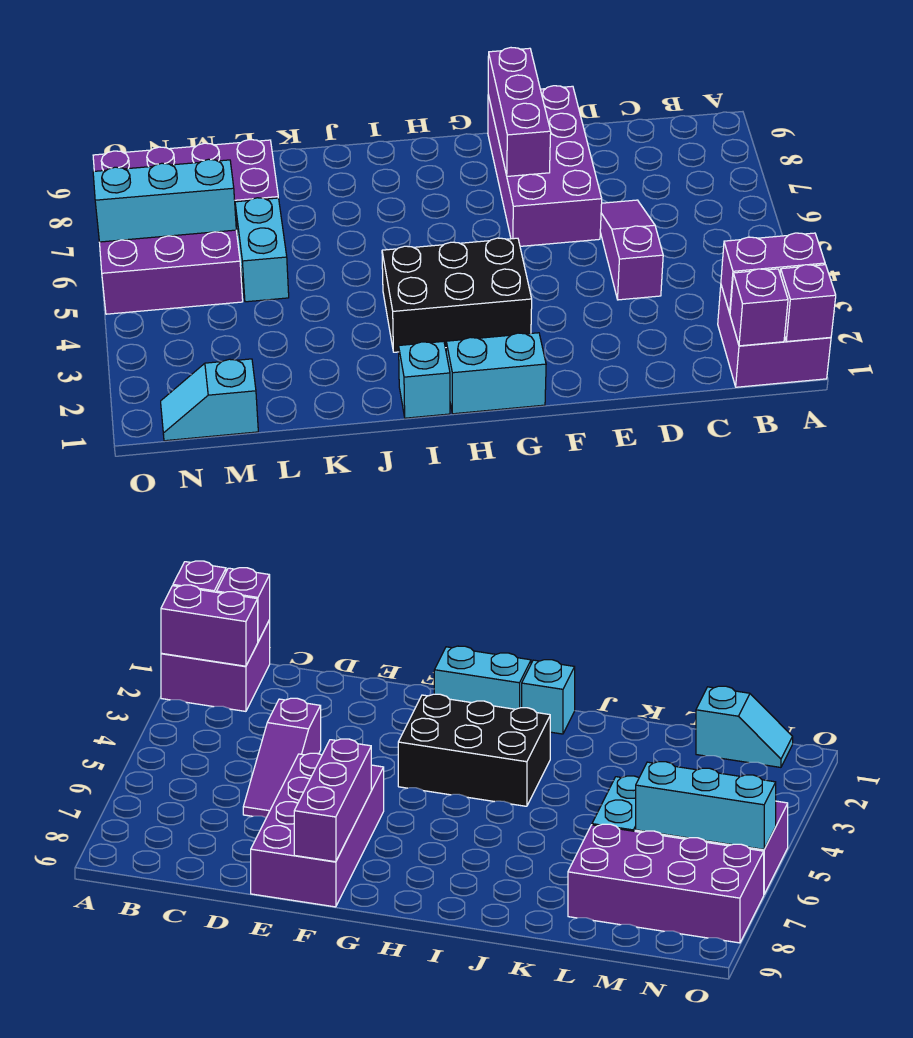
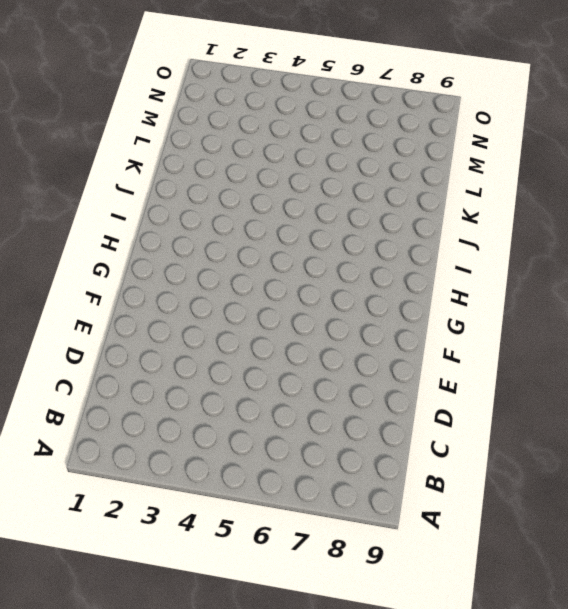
none -> purple brick A1:B2 level 1
none -> purple slope D4:D6 level 1 top 4
none -> purple brick E6:F9 level 1

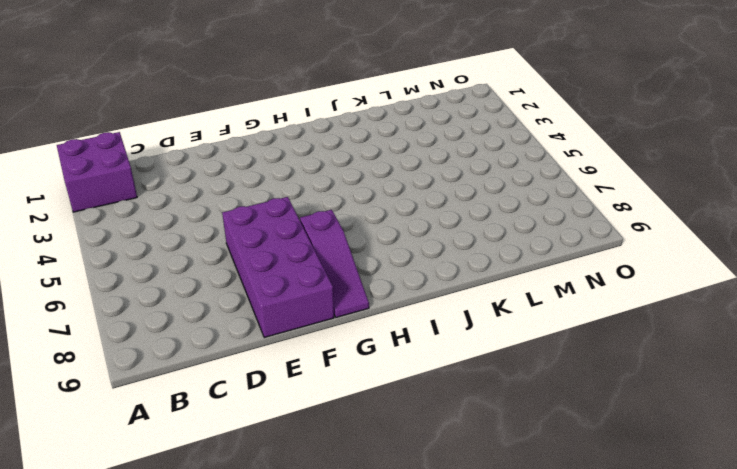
purple slope G7:G9 level 1 top 7 -> purple slope D4:D6 level 1 top 4
none -> cyan brick G1:H1 level 1
none -> black brick G3:I4 level 1
none -> cyan brick I1 level 1

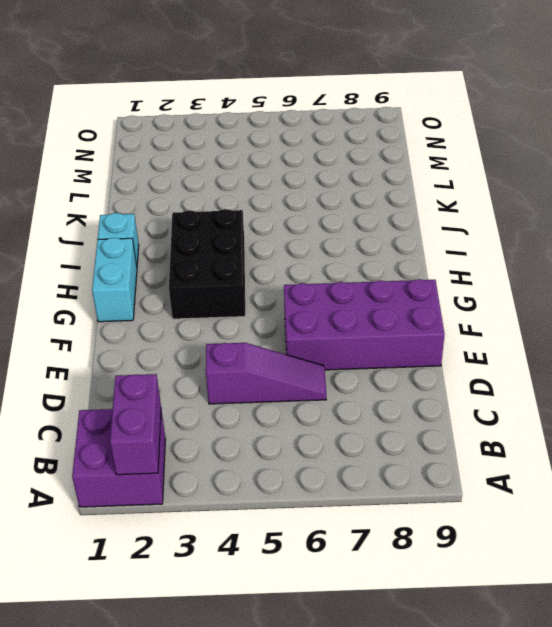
none -> cyan brick L5:L6 level 1
none -> purple brick L7:O8 level 1
none -> cyan slope M1:N1 level 1 top M

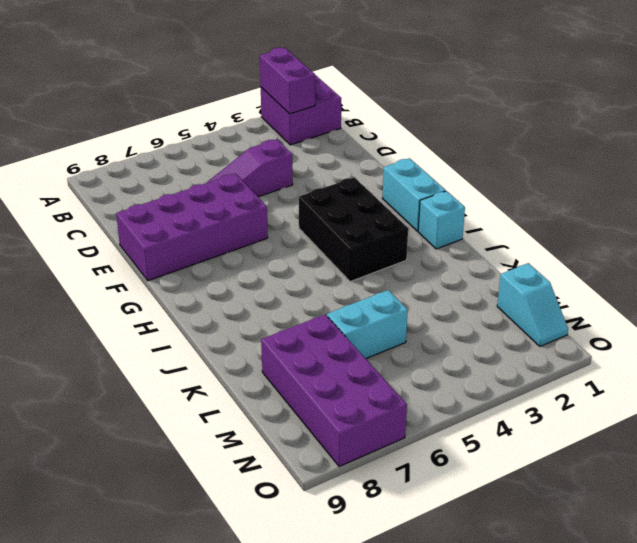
none -> purple brick M5:O6 level 1
none -> purple brick A1 level 2
none -> purple brick B1 level 2

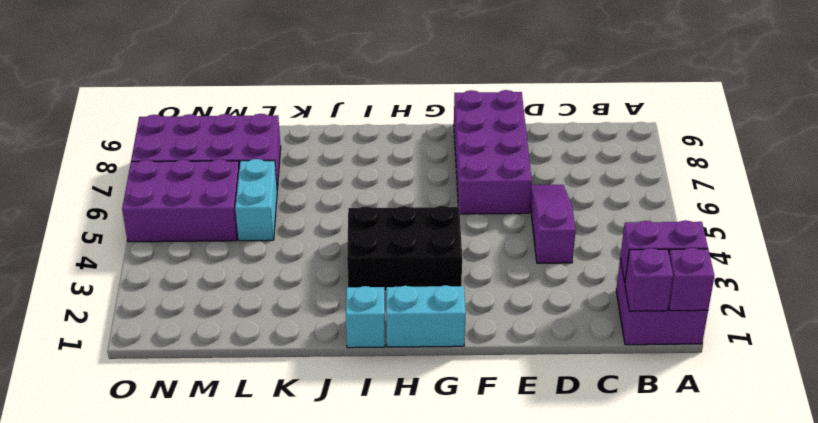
none -> cyan slope M1:N1 level 1 top M
none -> purple brick F7:F9 level 2
none -> cyan brick M6:O6 level 2

